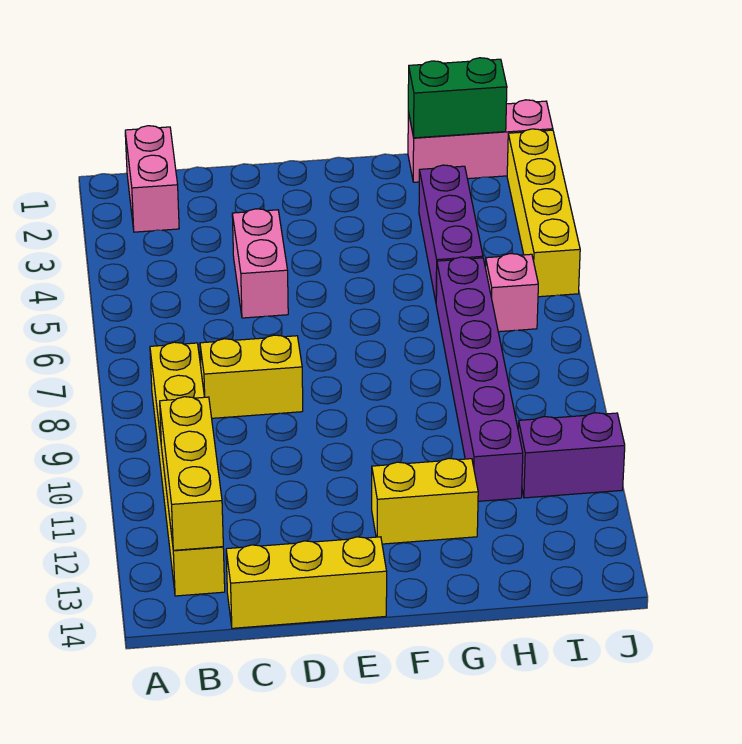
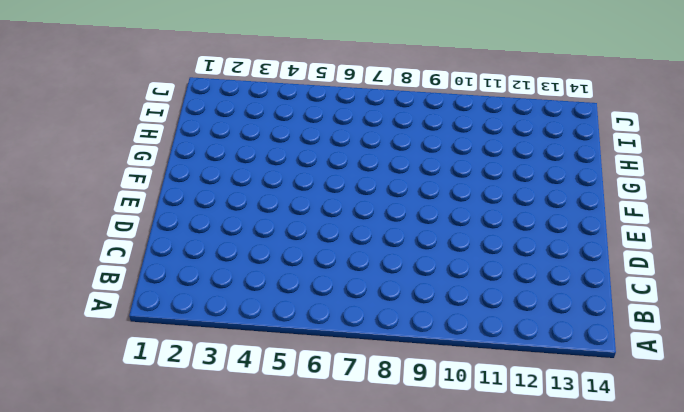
none -> pink brick B1:B2 level 1
none -> yellow brick B8:B13 level 1
none -> yellow brick C8:D8 level 1

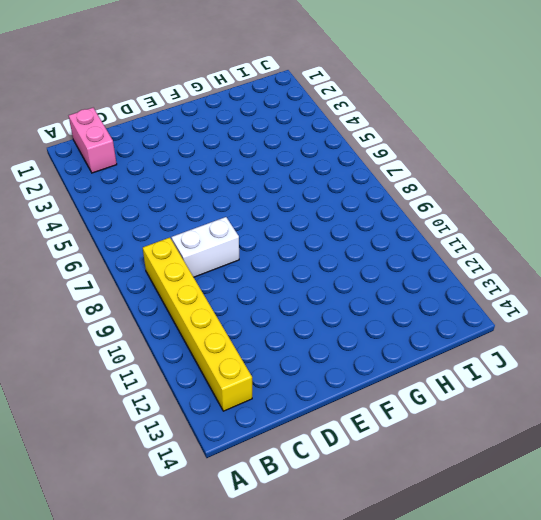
white brick C8:D8 level 1 -> yellow brick C8:D8 level 1
none -> yellow brick C14:E14 level 1
none -> pink brick D4:D5 level 1
none -> yellow brick F12:G12 level 1

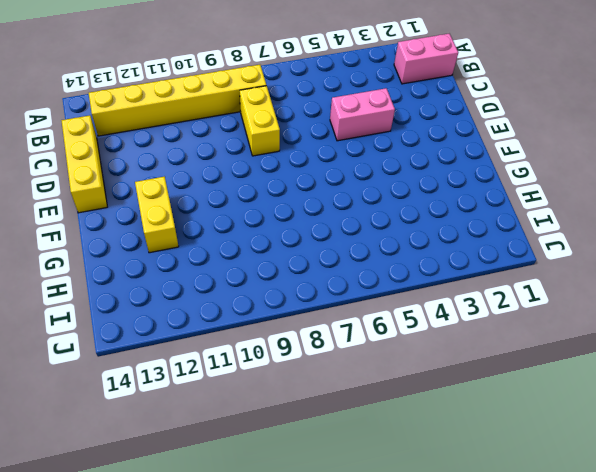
none -> pink brick H1:J1 level 1
none -> purple brick H3:H5 level 1
none -> purple brick H6:H11 level 1

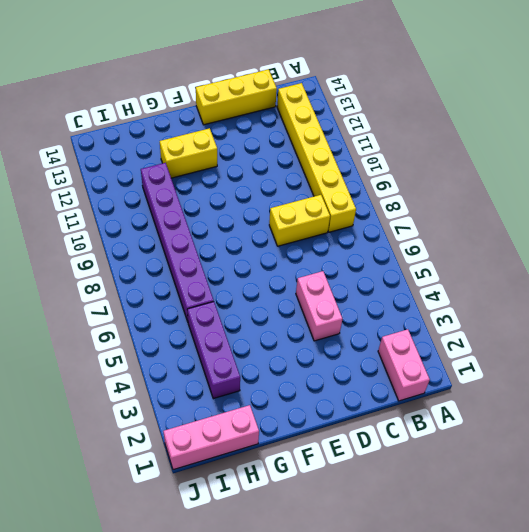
none -> pink brick I6 level 1
none -> purple brick I11:J11 level 1
none -> yellow brick J2:J5 level 1

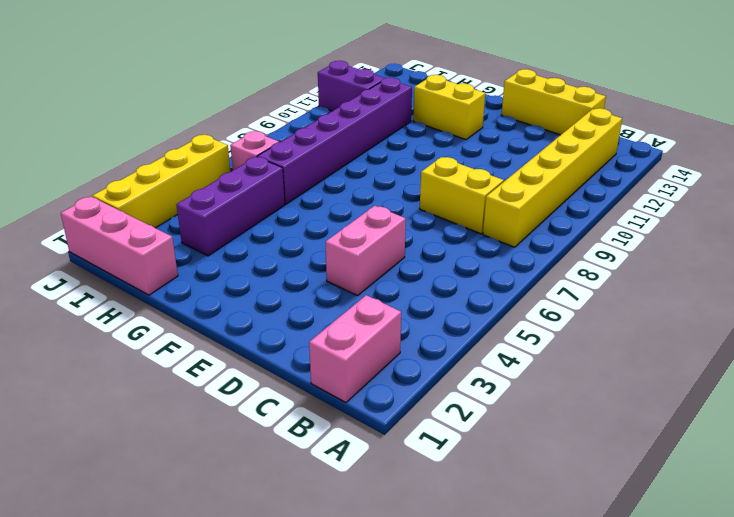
none -> yellow brick B11:B13 level 2
none -> green brick H1:I1 level 2

